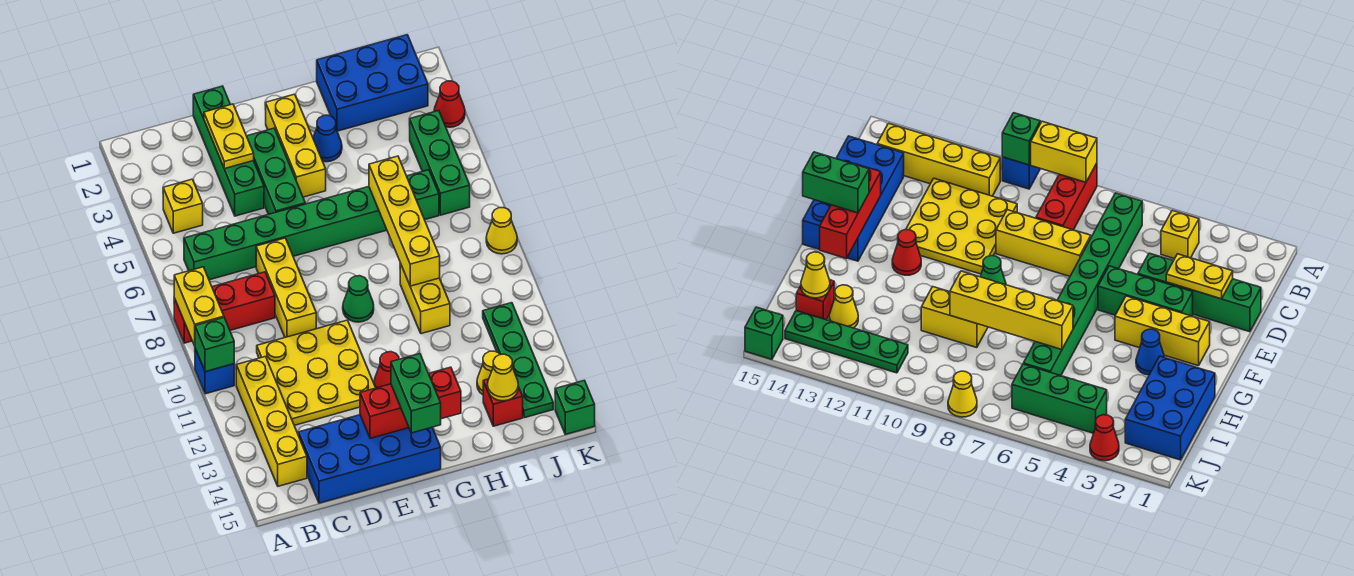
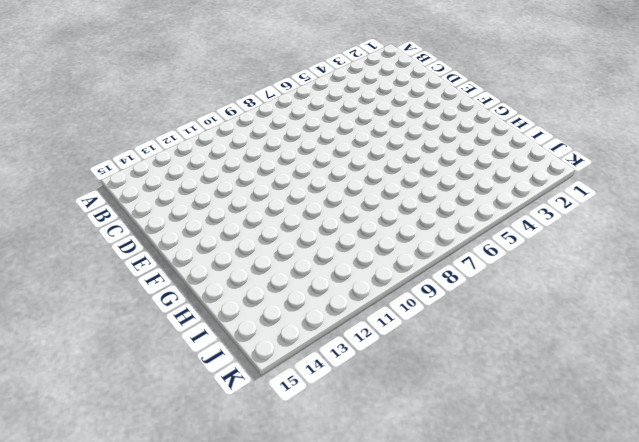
none -> red brick A8:C8 level 1
none -> blue brick A10 level 1
none -> yellow brick B4 level 1
none -> green brick B6:I6 level 1

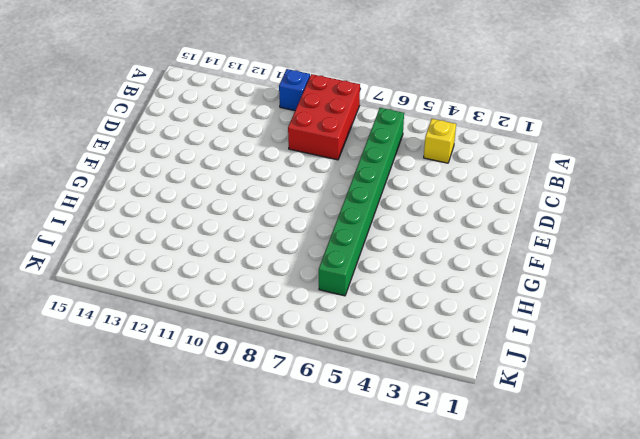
red brick A8:C9 level 1 -> red brick A8:C8 level 1
none -> yellow brick B11:B14 level 1
none -> yellow plate C10:E12 level 1
none -> blue brick C14:F15 level 1
none -> green brick D1:D4 level 1

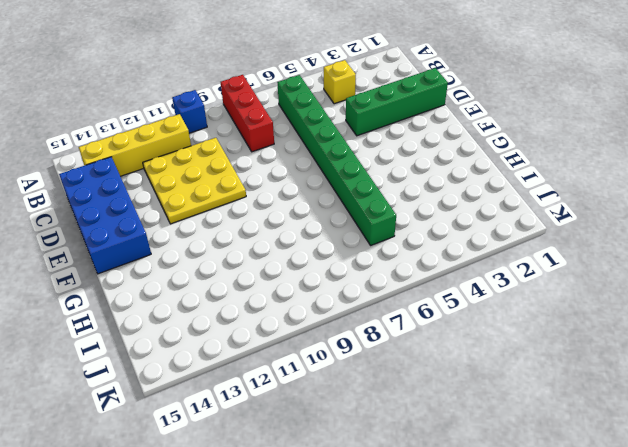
none -> yellow brick D7:D9 level 1
none -> green brick E3:E5 level 1
none -> yellow brick F2:F4 level 1
none -> green cone F9 level 1

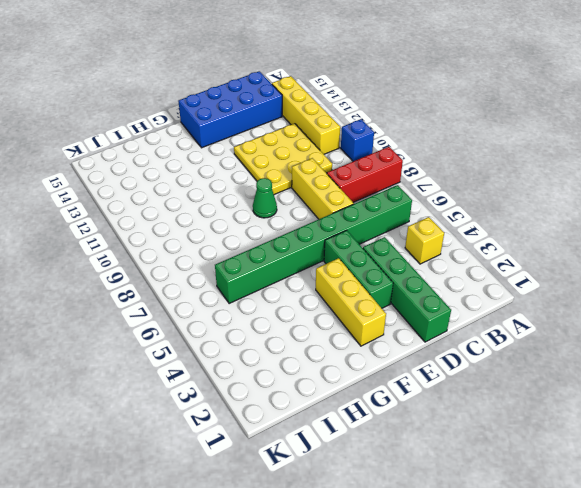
none -> red cone F12 level 1
none -> blue cone G3 level 1
none -> blue brick H1:J2 level 1
none -> yellow brick H9:H10 level 1

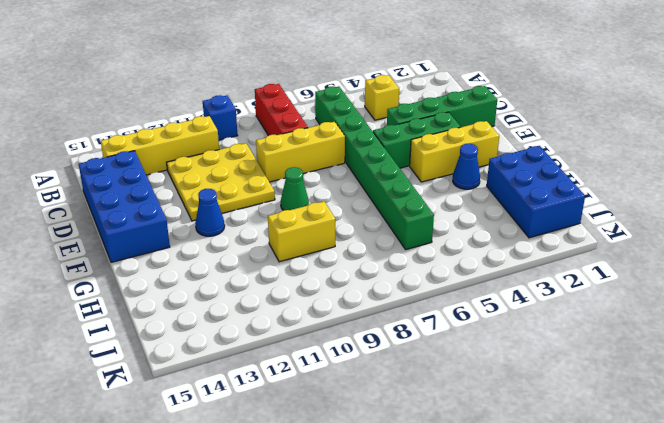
blue cone F12 level 1 -> red cone F12 level 1
none -> yellow cone I13 level 1
none -> red brick I14 level 1
none -> green brick J4:J6 level 1
none -> green plate J11:J14 level 1

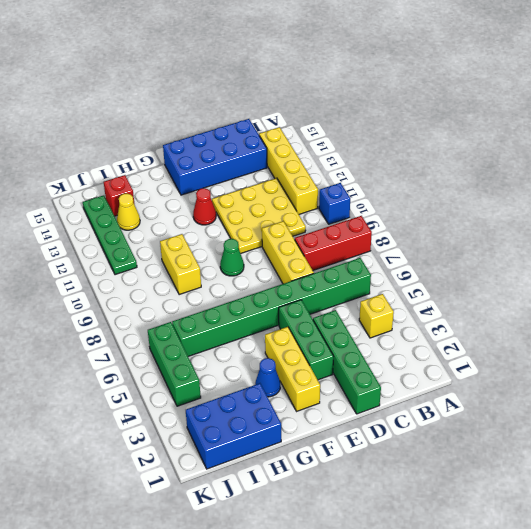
none -> red cone K3 level 1
none -> yellow cone K8 level 1
none -> green brick K15 level 1
none -> yellow brick A8:A9 level 2

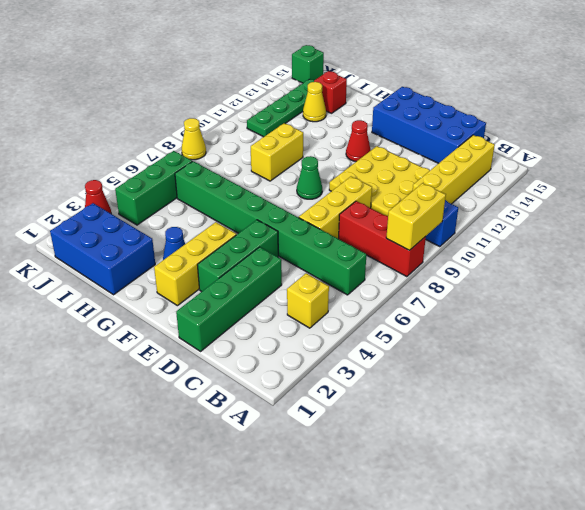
none -> green brick A10 level 2
none -> yellow plate D2:D3 level 2
none -> red brick E14:G14 level 2
none -> yellow brick H6:H9 level 2

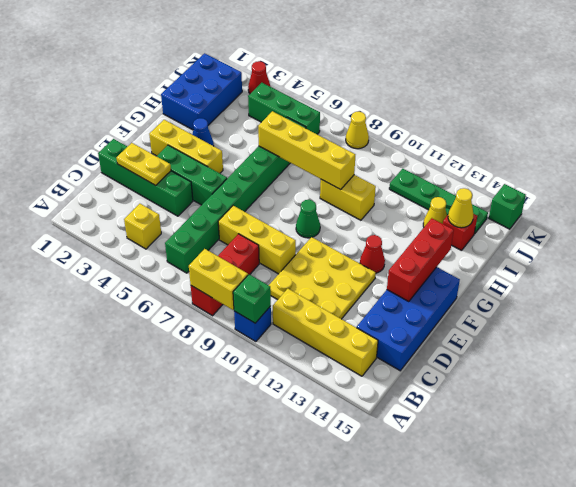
none -> green brick F14:F15 level 3

